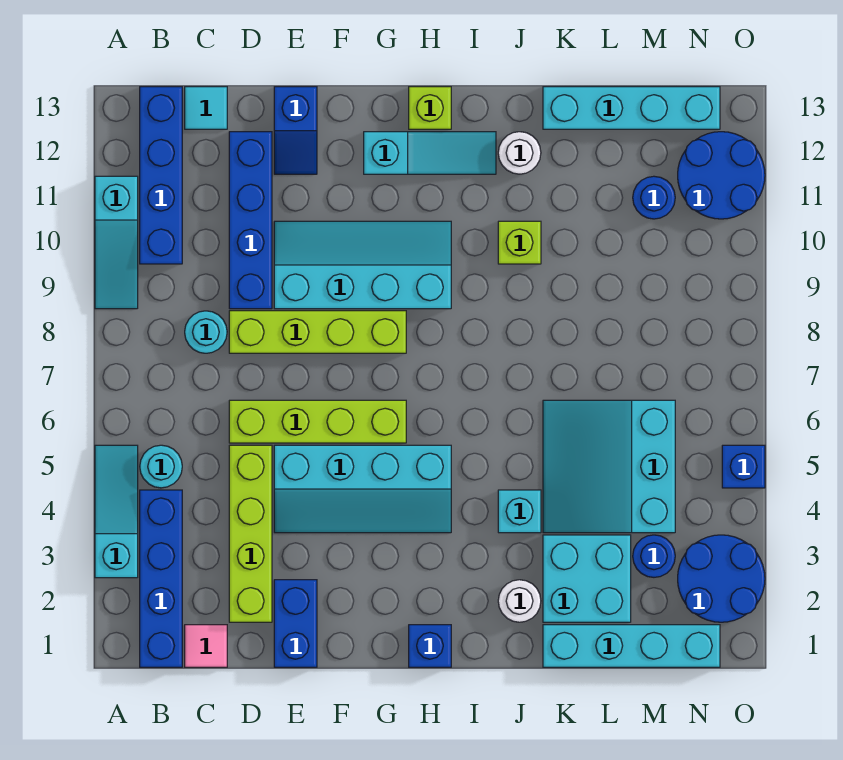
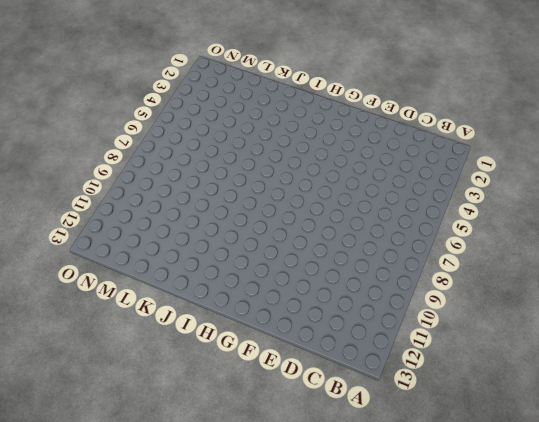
none -> cyan slope A3:A5 level 1 top 3
none -> cyan slope A9:A11 level 1 top 11
none -> blue brick B1:B4 level 1
none -> cyan round brick B5 level 1

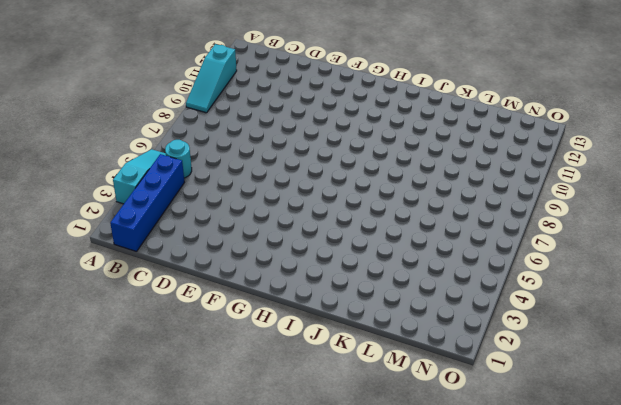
none -> blue brick B10:B13 level 1
none -> pink tile C1 level 1
none -> cyan round brick C8 level 1
none -> cyan tile C13 level 1

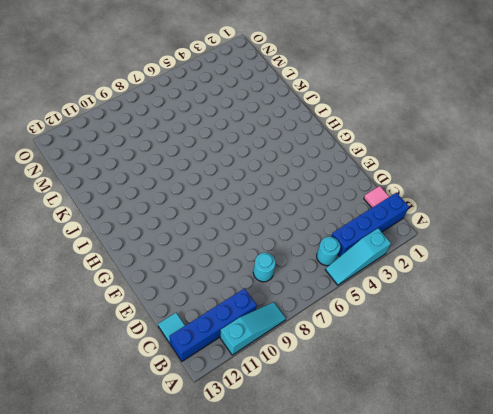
none -> lime brick D2:D5 level 1
none -> lime brick D6:G6 level 1
none -> lime brick D8:G8 level 1
none -> blue brick D9:D12 level 1

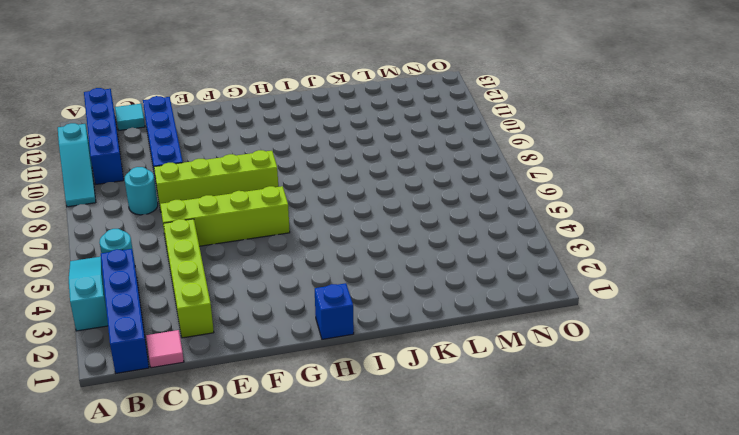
none -> blue brick E1:E2 level 1
none -> cyan slope E4:H5 level 1 top 5
none -> cyan slope E9:H10 level 1 top 9
none -> blue slope E12:E13 level 1 top 13

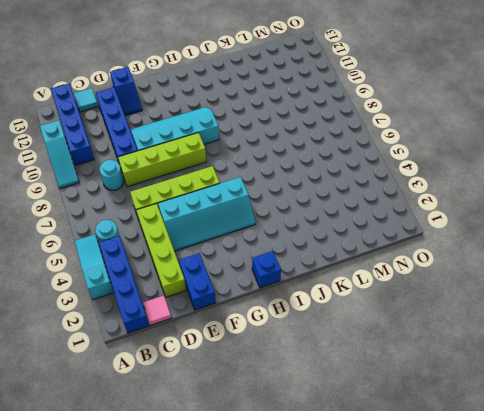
none -> cyan slope G12:I12 level 1 top G
none -> lime brick H13 level 1
none -> white round brick J2 level 1
none -> cyan brick J4 level 1

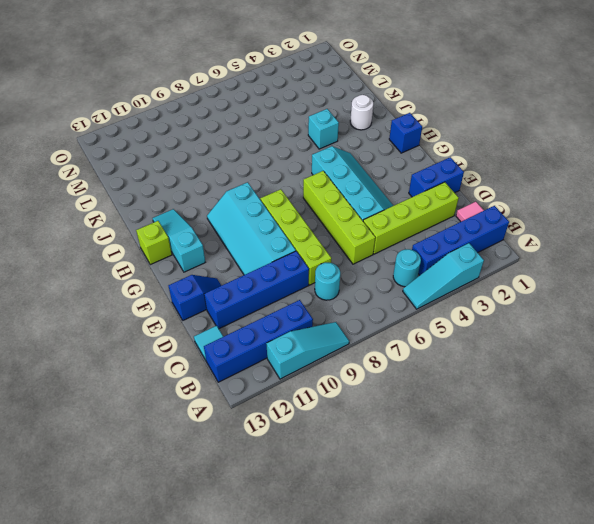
none -> lime brick J10 level 1
none -> white round brick J12 level 1
none -> cyan brick K1:N1 level 1
none -> cyan brick K2:L3 level 1

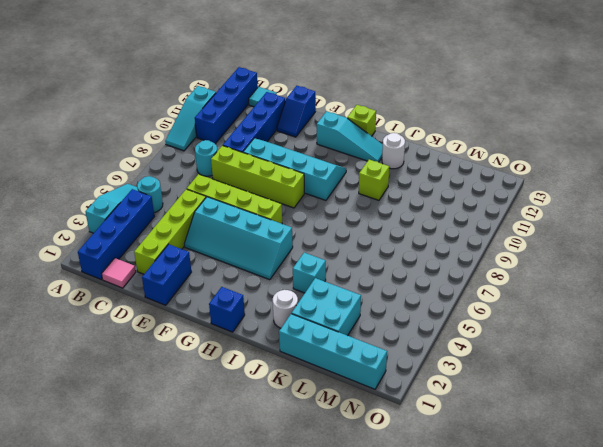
none -> cyan slope K4:M6 level 1 top M
none -> cyan brick K13:N13 level 1
none -> blue round brick M3 level 1
none -> blue round brick M11 level 1

